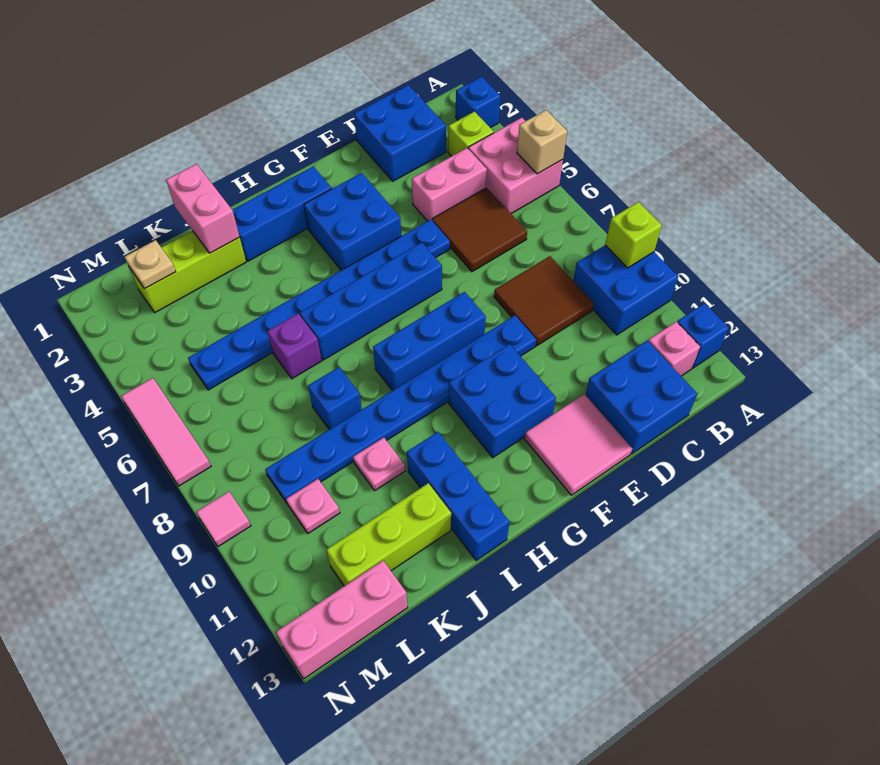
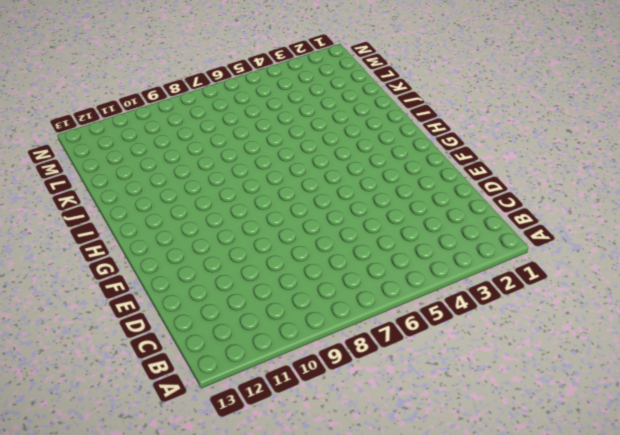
none -> blue brick A2 level 1
none -> pink brick A4:B5 level 1
none -> blue brick A9:B10 level 1
none -> blue brick A12 level 1

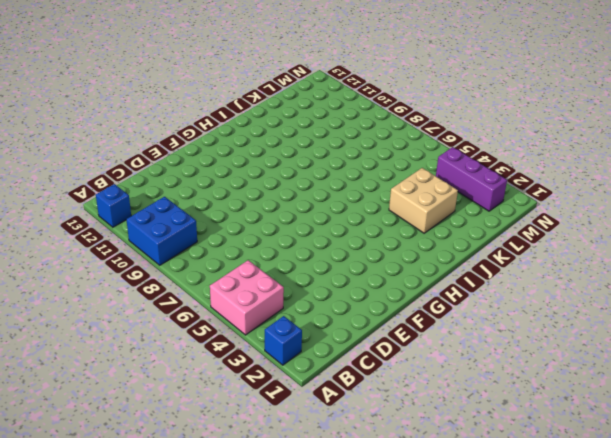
tan brick J3:K4 level 1 -> none
purple brick M2:M4 level 1 -> none
none -> lime brick B3 level 1
none -> pink brick B12 level 1
none -> blue brick C1:D2 level 1
none -> pink brick C4:D4 level 1

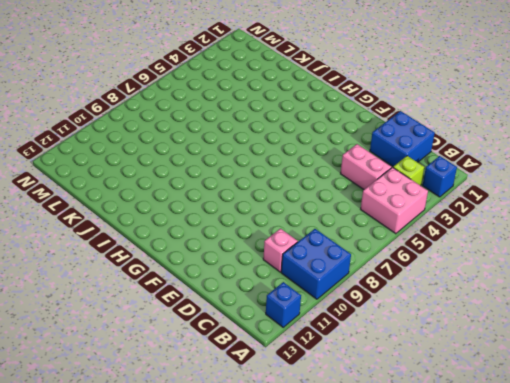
pink brick C10 level 1 -> pink brick B12 level 1
none -> brown tile C5:D6 level 1
none -> brown tile C8:D9 level 1
none -> blue brick C12:D13 level 1
none -> blue plate E5:L5 level 1

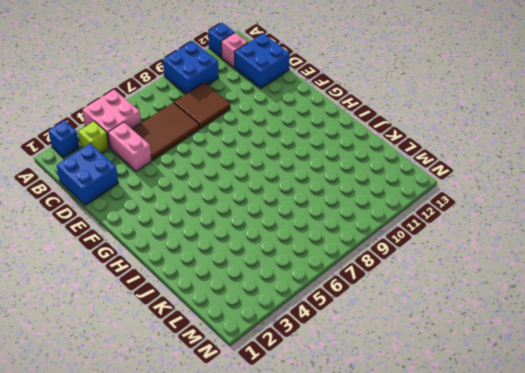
brown tile C5:D7 level 1 -> brown tile C5:D6 level 1
none -> blue plate E5:L5 level 1
none -> blue plate E9:L9 level 1
none -> pink tile E12:F13 level 1
none -> blue brick F3:G4 level 1

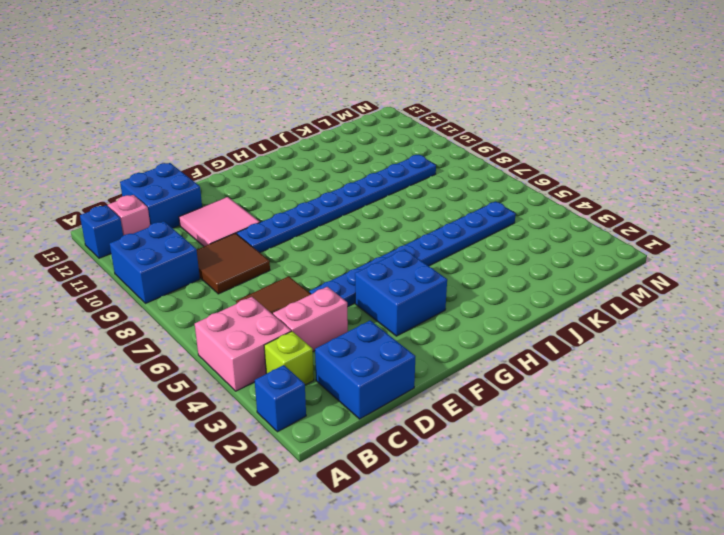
pink tile D10:E11 level 1 -> pink tile E12:F13 level 1
none -> blue brick F6:I6 level 1
none -> blue brick F8:H8 level 1
none -> blue brick F10:G11 level 1
none -> blue brick G2:I2 level 1

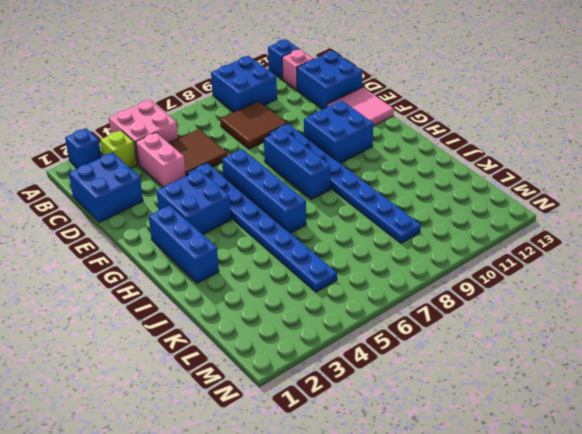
none -> blue brick I11:I13 level 1
none -> lime brick J2:L2 level 1
none -> purple brick J6 level 1
none -> blue brick J8 level 1

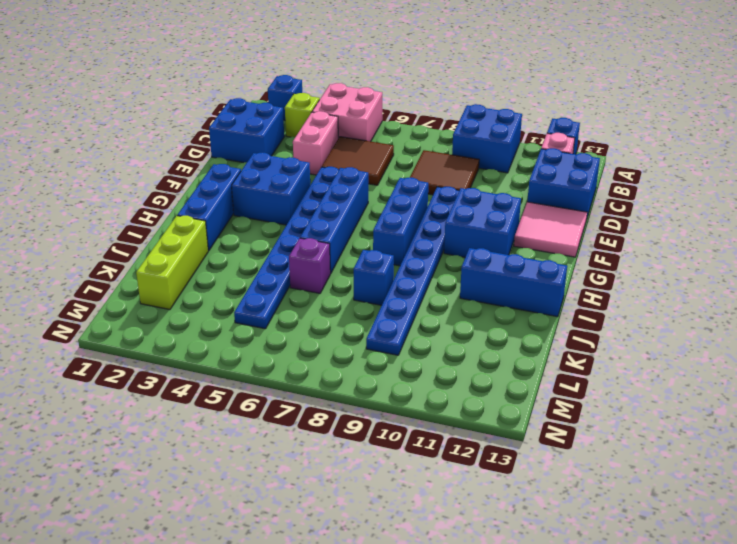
none -> pink plate J10 level 1
none -> lime brick J12:L12 level 1
none -> pink plate L10 level 1
none -> pink brick L13:N13 level 1

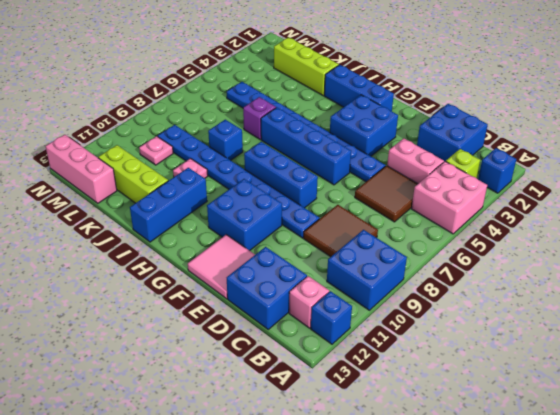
none -> pink tile N5:N7 level 1
none -> pink tile N9 level 1
none -> tan brick A5 level 2
none -> lime brick A9 level 2

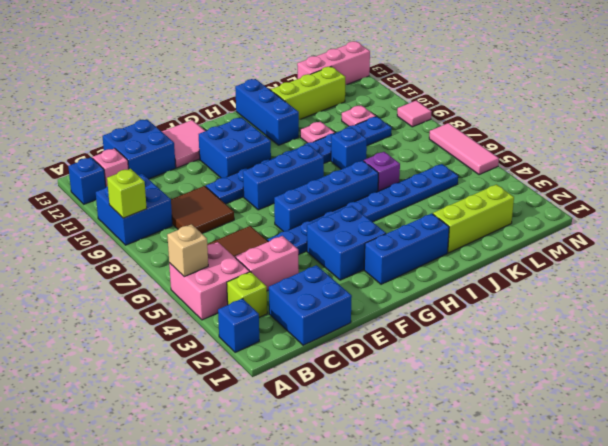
none -> pink brick J1:J2 level 2
none -> tan plate L2 level 2

